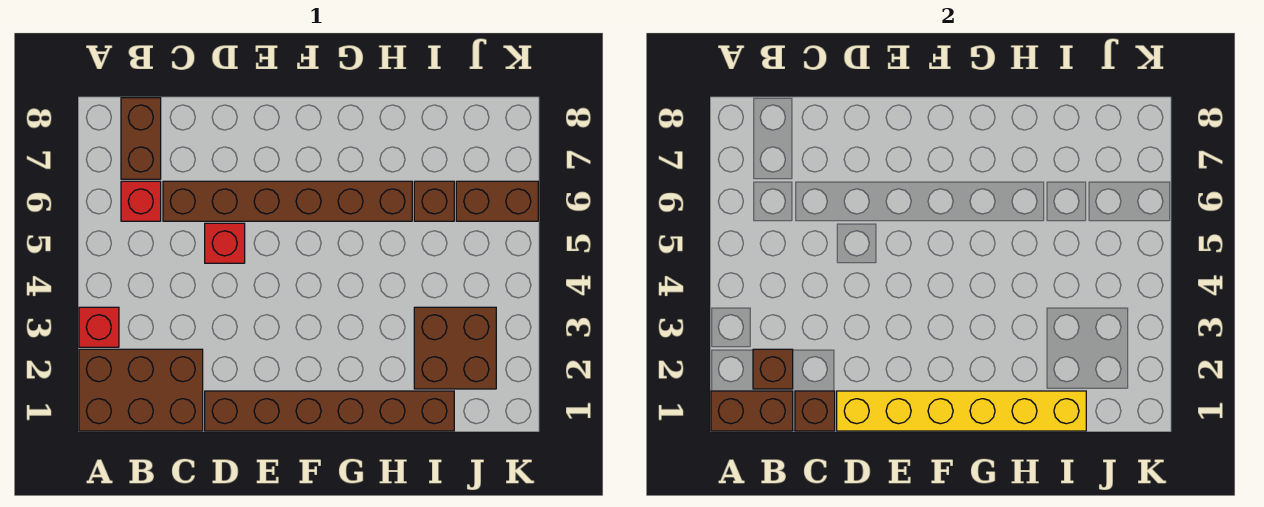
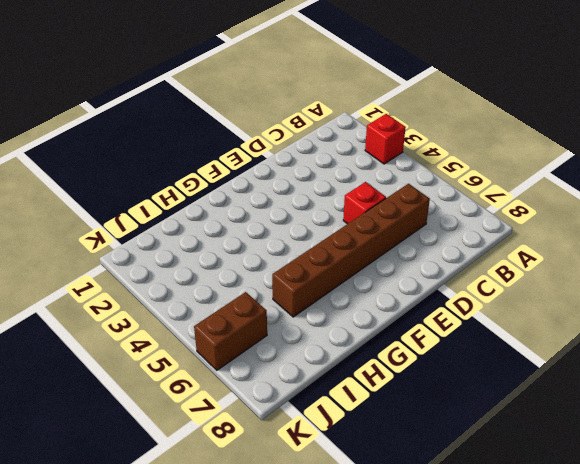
none -> brown brick A1:C2 level 1
none -> red brick B6 level 1
none -> brown brick B7:B8 level 1

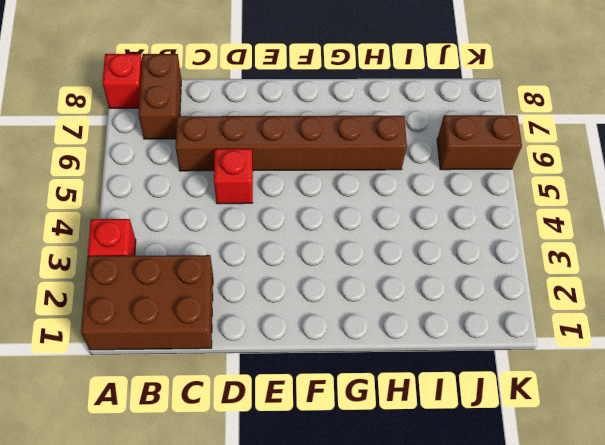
red brick A8 level 1 -> red brick B6 level 1
none -> brown brick D1:I1 level 1
none -> brown brick I2:J3 level 1
none -> brown brick I6 level 1

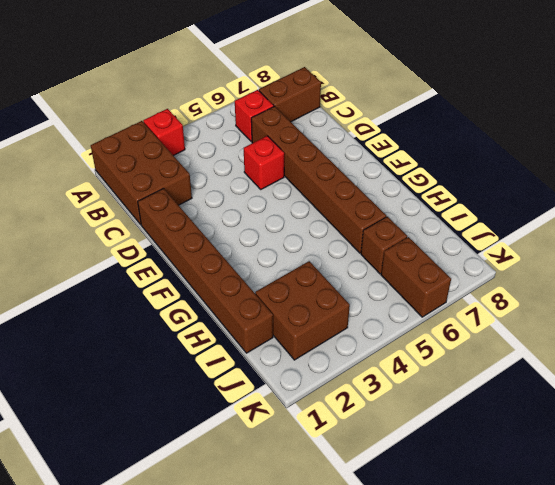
none -> brown brick A1:B1 level 2
none -> brown brick B2 level 2
none -> brown brick C1 level 2

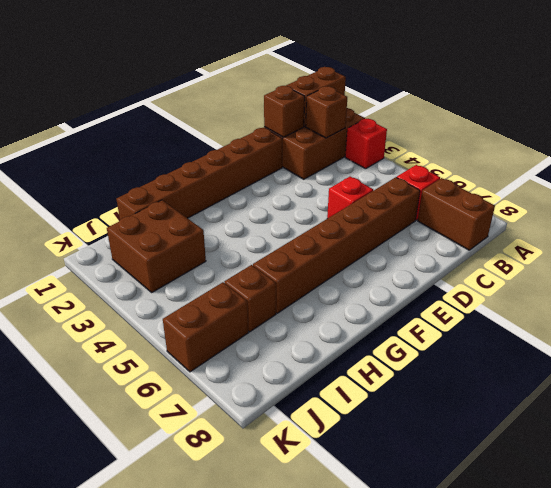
none -> yellow brick D1:I1 level 2

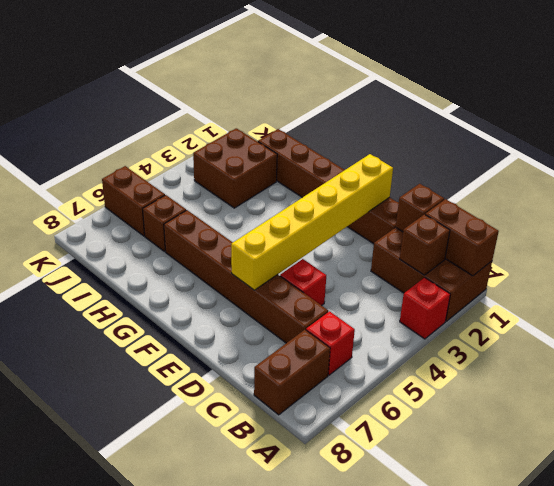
yellow brick E1:E6 level 2 -> yellow brick D1:I1 level 2

